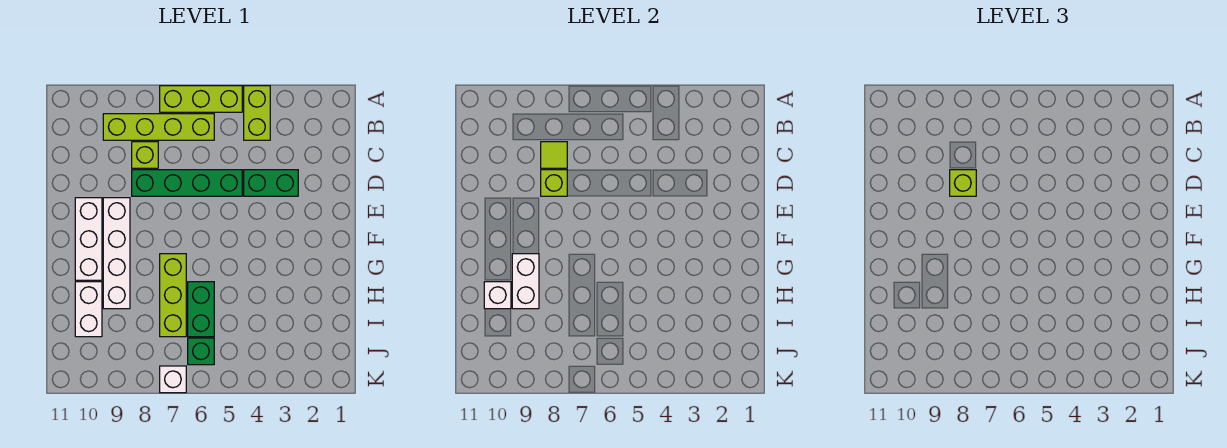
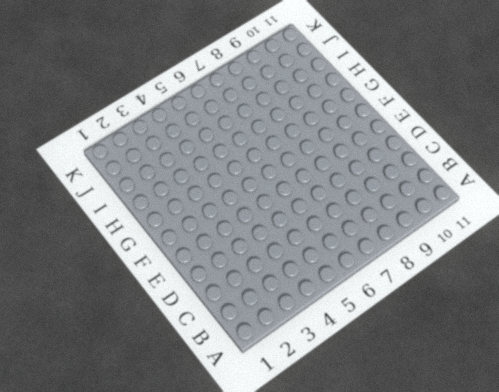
none -> lime brick A4:B4 level 1
none -> lime brick A5:A7 level 1
none -> lime brick B6:B9 level 1

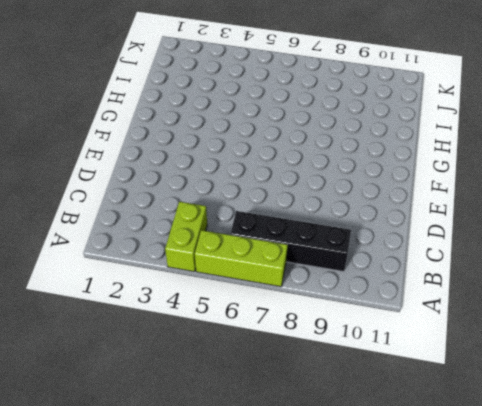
black brick B6:B9 level 1 -> lime brick B6:B9 level 1
none -> lime brick C8 level 1
none -> green brick D3:D4 level 1
none -> green brick D5:D8 level 1

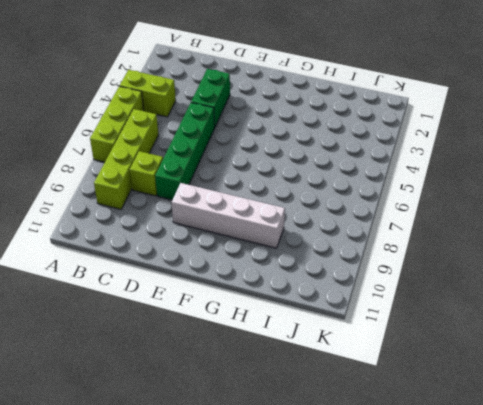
none -> white brick E10:G10 level 1
none -> lime brick G7:I7 level 1
none -> green brick H6:I6 level 1

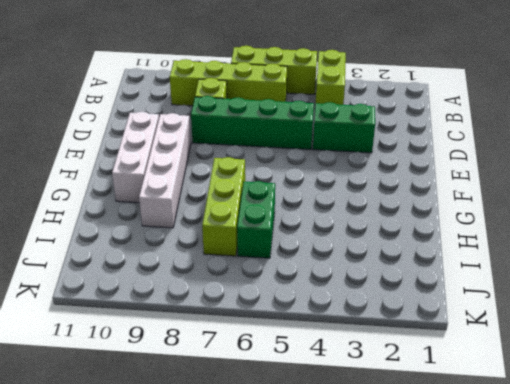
none -> white brick H10:I10 level 1
none -> green brick J6 level 1
none -> white brick K7 level 1

